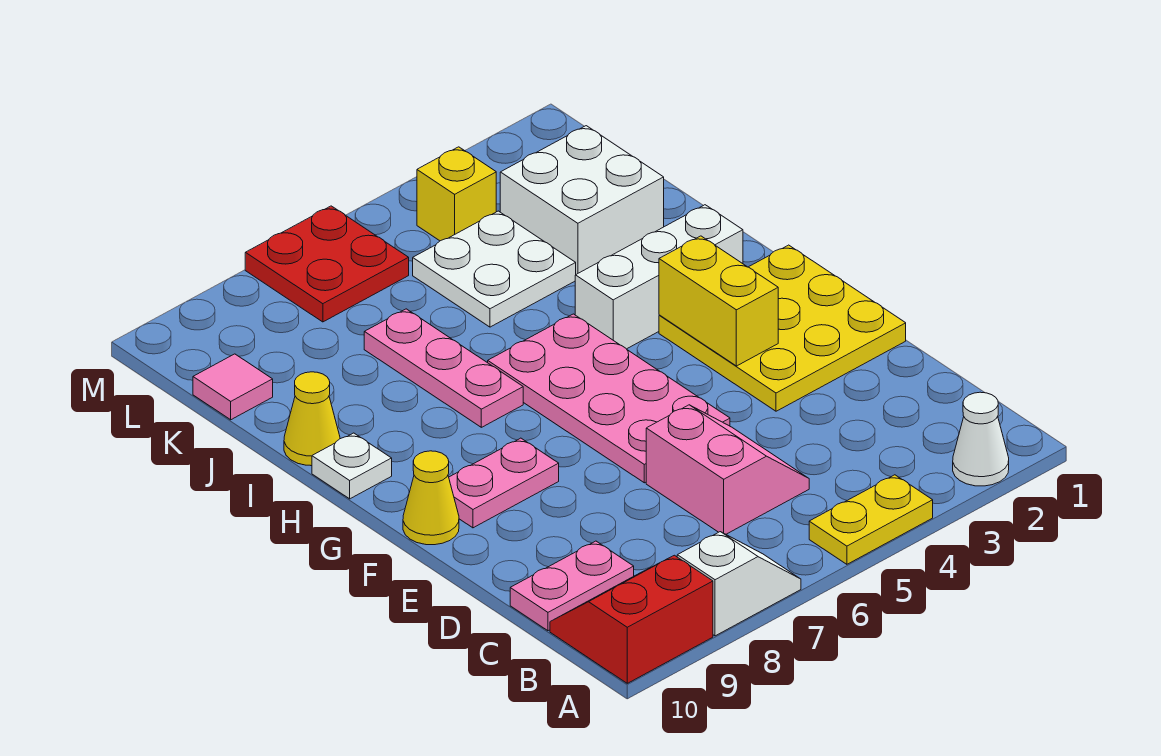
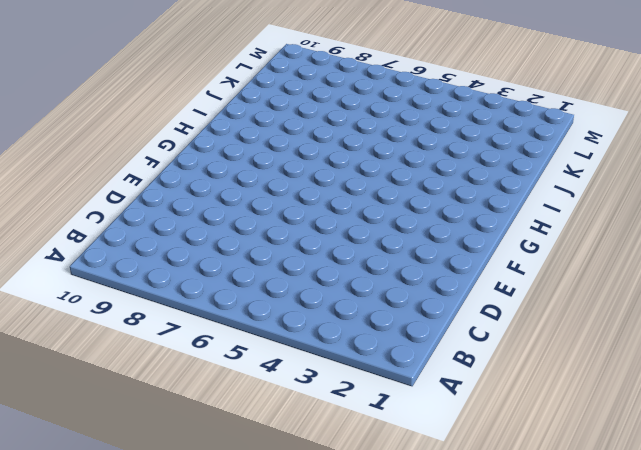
none -> white cone A2 level 1
none -> yellow plate A4:A5 level 1
none -> white slope A7:A8 level 1 top 8

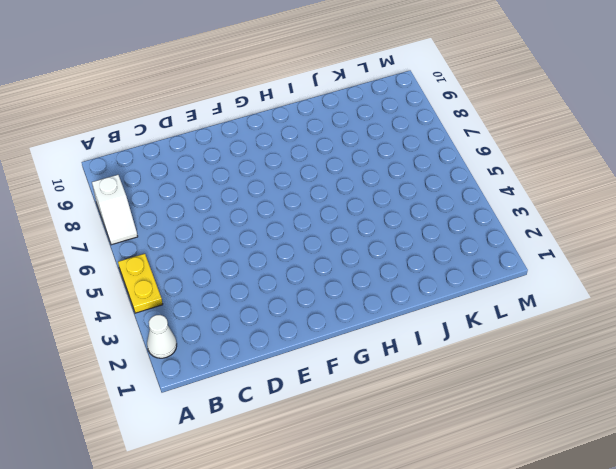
none -> red slope A9:B10 level 1 top A
none -> pink slope C5:D6 level 1 top 6
none -> pink plate C9:C10 level 1

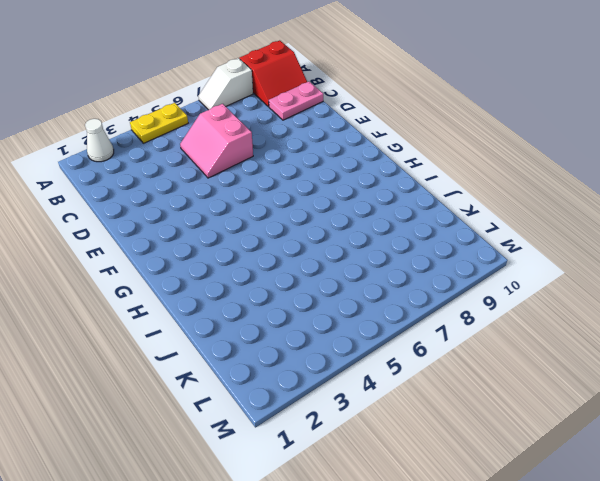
none -> yellow plate E1:G3 level 1
none -> pink plate E5:H6 level 1
none -> pink plate F8:F9 level 1

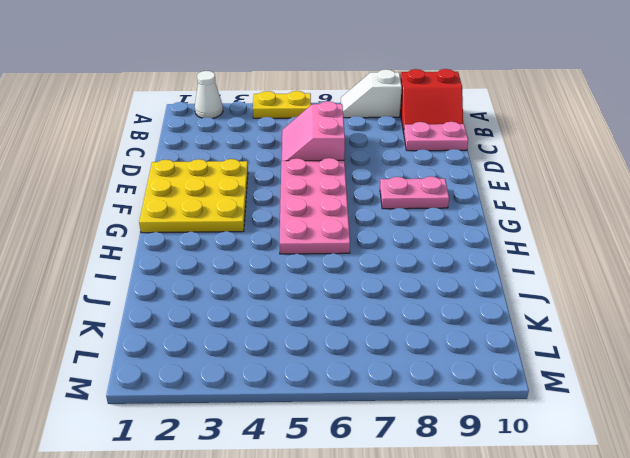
none -> yellow cone F10 level 1
none -> white brick H2:H4 level 1
none -> pink plate H7:J7 level 1

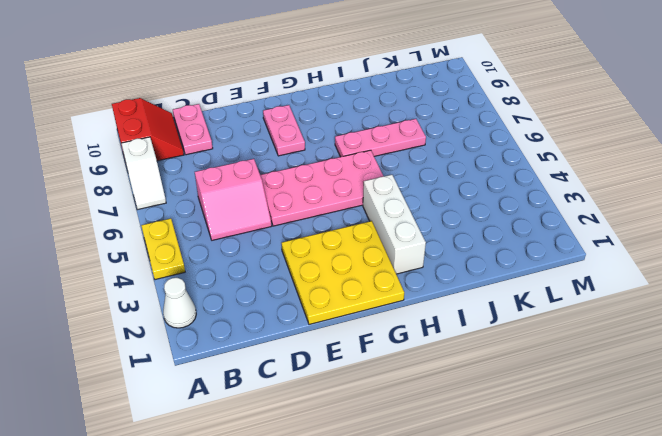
none -> yellow cone F10 level 1
none -> white plate H10 level 1
none -> yellow cone I10 level 1

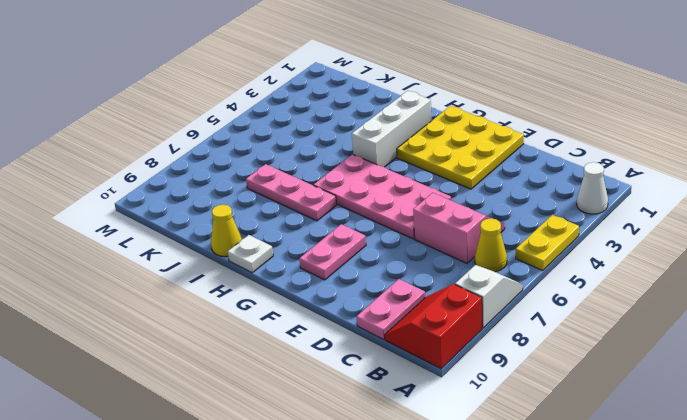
yellow cone B6 level 1 -> yellow cone F10 level 1
none -> white brick J2:K3 level 1
none -> white plate J4:K5 level 1
none -> pink tile K10 level 1

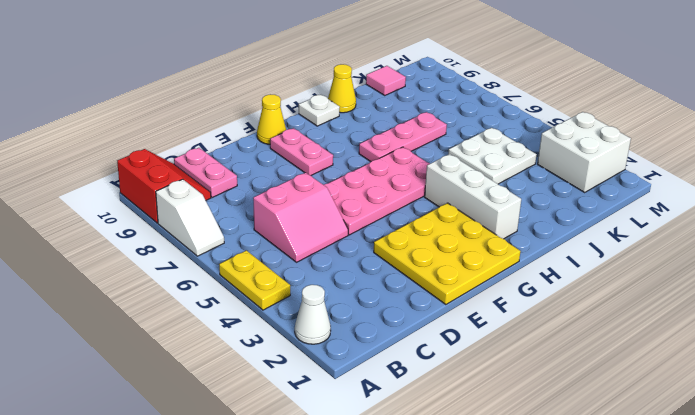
white brick L2:M3 level 1 -> white brick J2:K3 level 1
none -> yellow brick L4 level 1
none -> red plate L6:M7 level 1
none -> yellow brick F3:G3 level 2

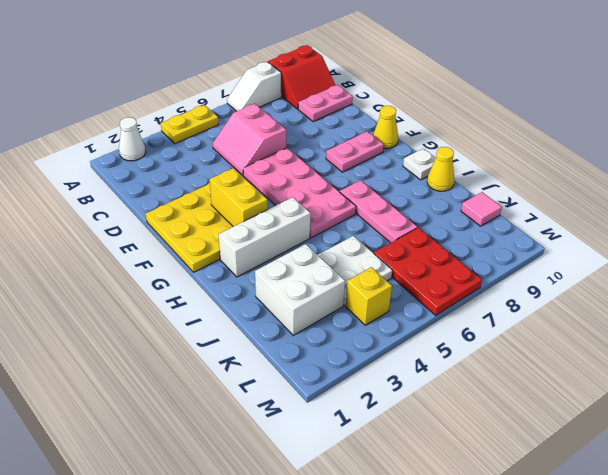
red plate K6:M7 level 1 -> red plate L6:M7 level 1

